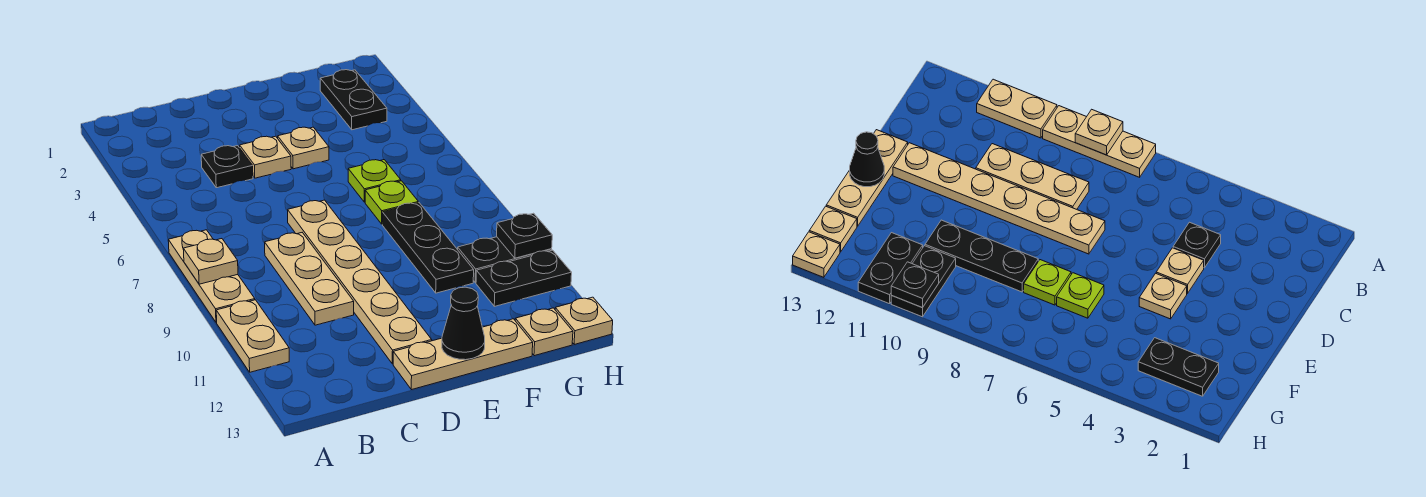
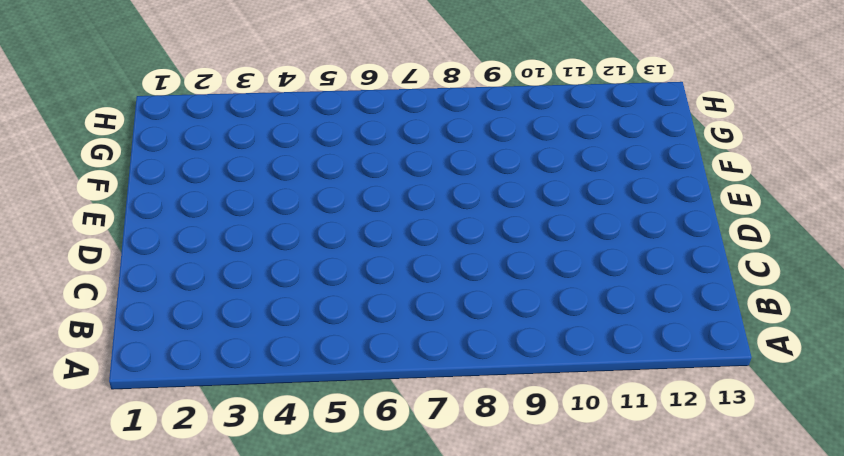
none -> tan plate A7:A9 level 1
none -> tan plate A10:A11 level 1
none -> black plate C4 level 1

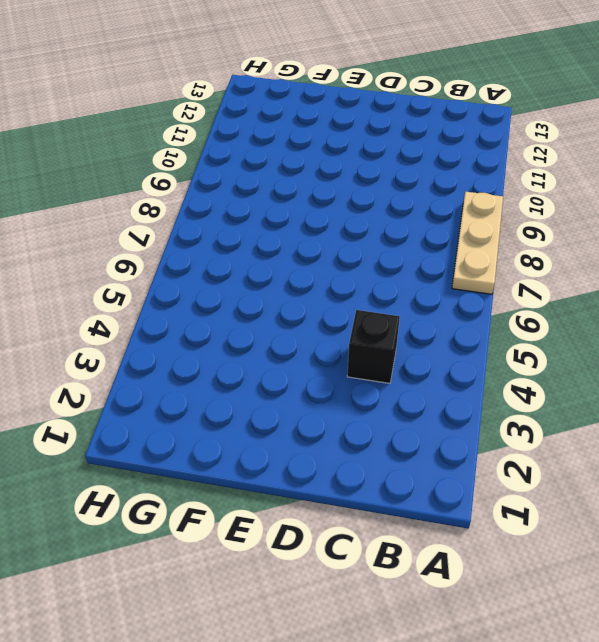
black brick C4 level 1 -> black plate C4 level 1
none -> tan plate A10:A11 level 1
none -> tan plate C8:C10 level 1
none -> tan plate D4 level 1

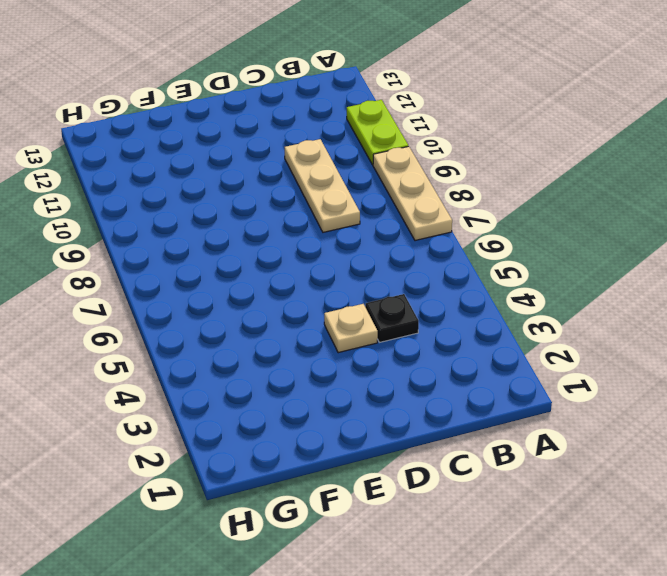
lime plate A10:A11 level 1 -> tan plate A10:A11 level 1
none -> tan plate D7:D12 level 1
none -> tan plate D13:F13 level 1
none -> tan plate E4 level 1

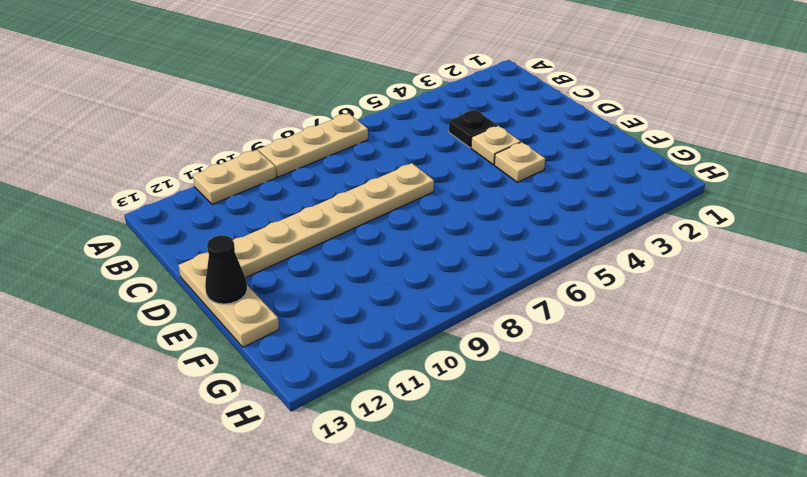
none -> tan plate C8:C10 level 1
none -> lime plate F6 level 1
none -> lime plate F7 level 1

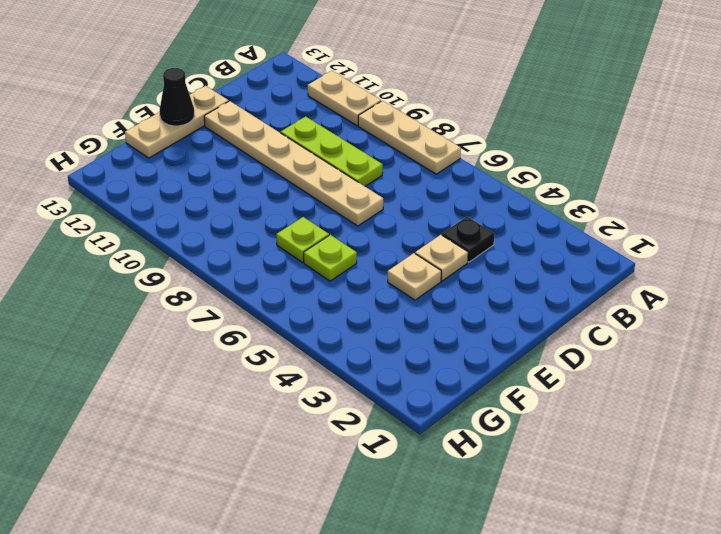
lime plate C8:C10 level 1 -> tan plate C8:C10 level 1
none -> black plate F8:F10 level 1
none -> black plate G2:G3 level 1
none -> black plate G10:H10 level 1

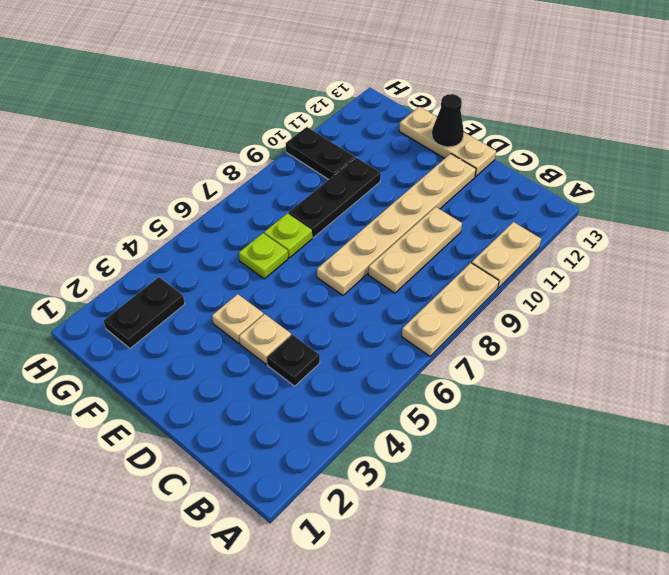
none -> black plate G11:H11 level 1
none -> tan plate G13 level 1
none -> tan plate H13 level 1

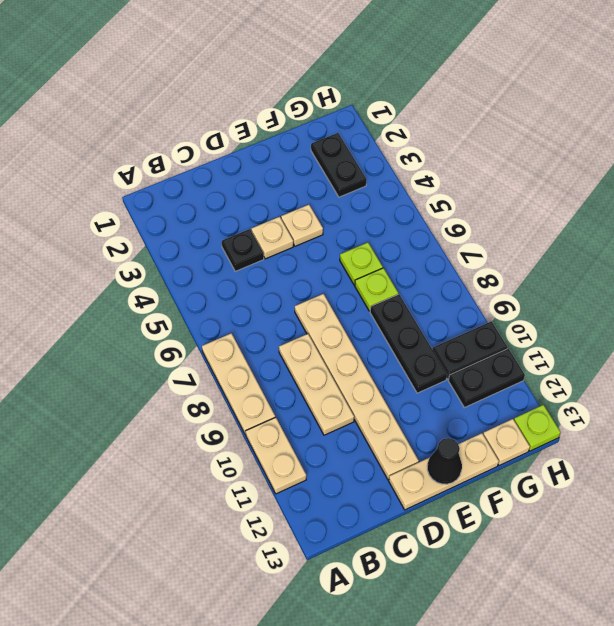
lime plate H13 level 1 -> tan plate H13 level 1
none -> tan plate A8 level 2
none -> black plate H10 level 2

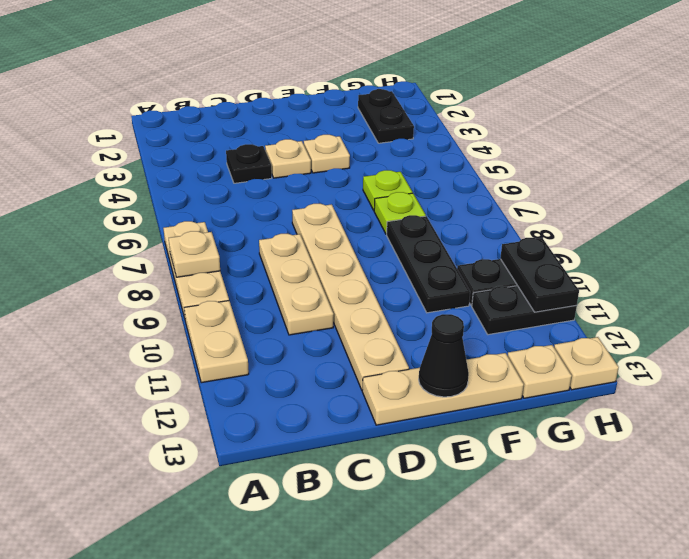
black plate H10:H11 level 2 -> black plate H10 level 2

